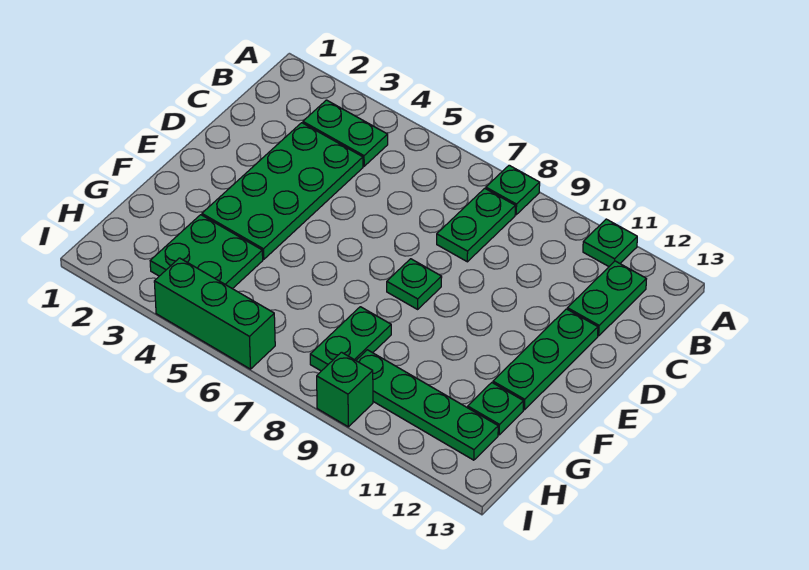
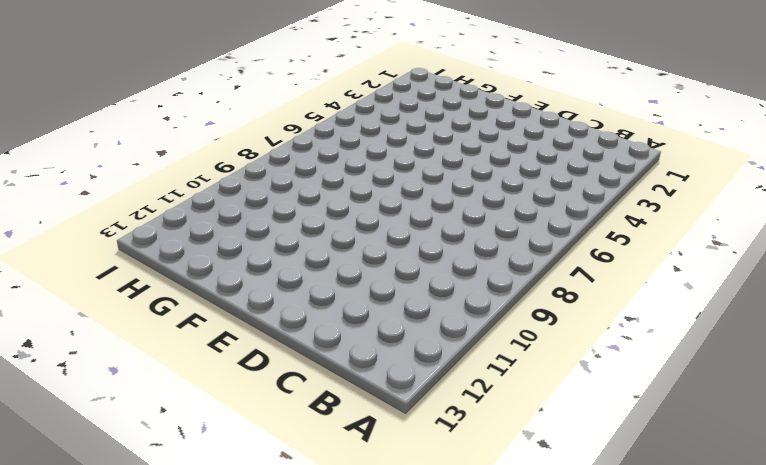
none -> green plate A8 level 1
none -> green plate A11 level 1
none -> green plate B3:B4 level 1

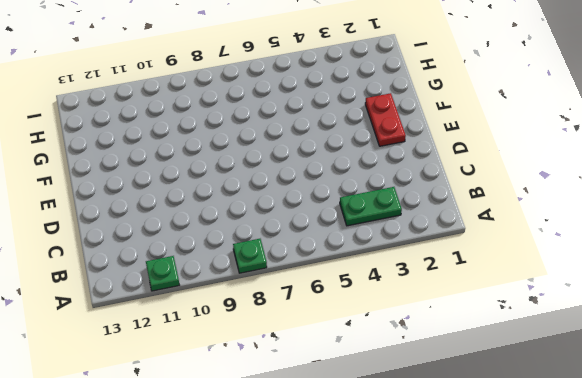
red plate E2:F2 level 1 -> none
none -> green plate B8:C8 level 1
none -> green plate B12:C12 level 1
none -> green plate C3:F4 level 1

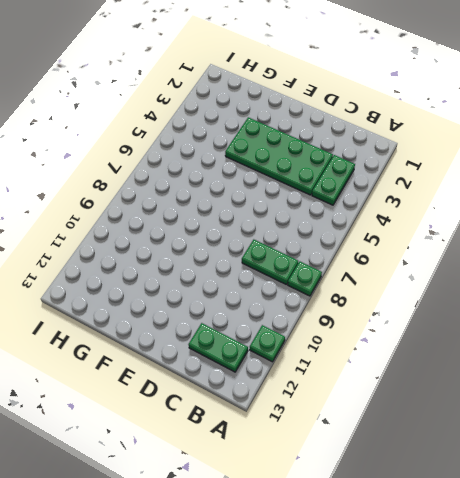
none -> green plate D12:F12 level 1
none -> green plate E8 level 1
none -> green plate G3:H4 level 1

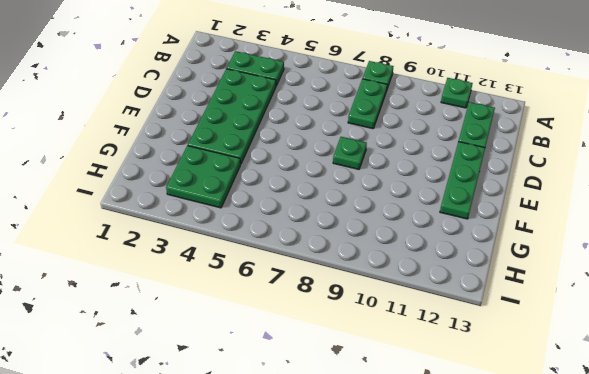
none -> green plate G8:H8 level 1
none -> green plate G12 level 1
none -> green plate H9:H12 level 1

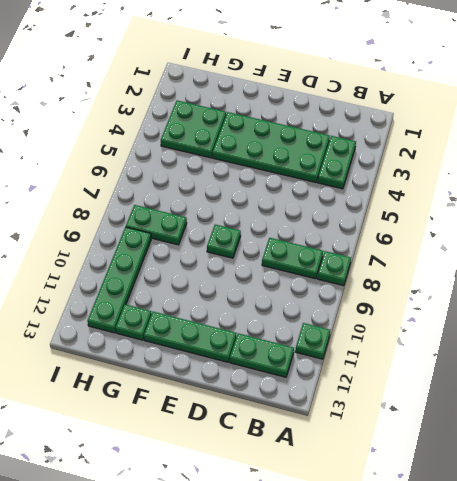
none -> green brick I4:I6 level 1
none -> green brick I9 level 1

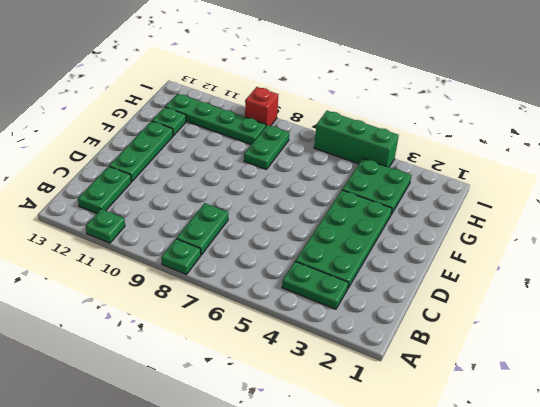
red brick I9 level 1 -> green brick I9 level 1
none -> green plate E8 level 1

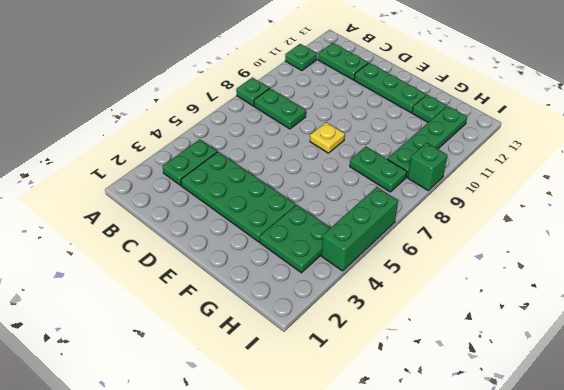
yellow plate E8 level 1 -> green plate E8 level 1

